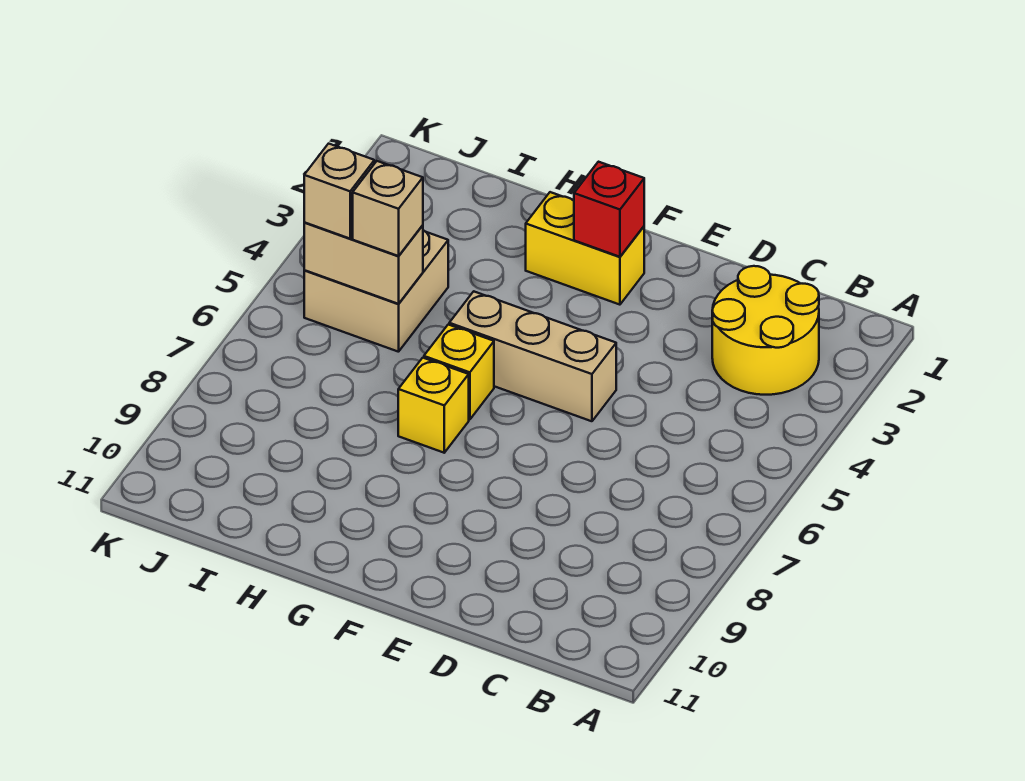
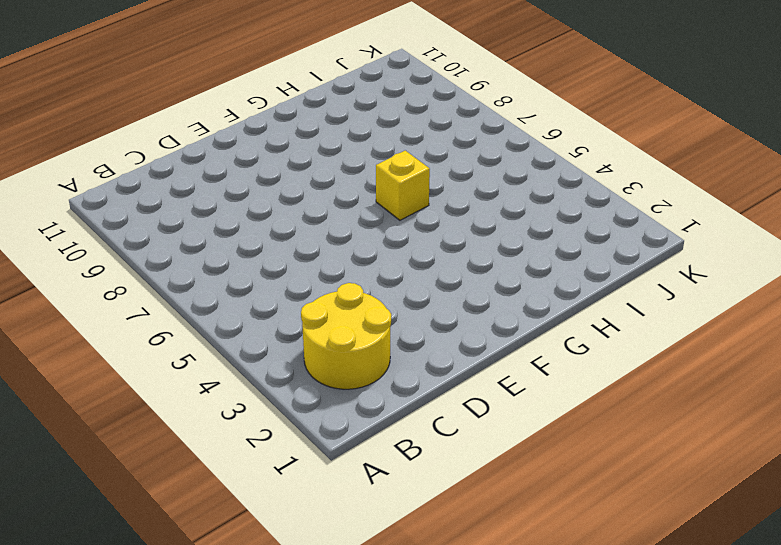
none -> tan brick E5:G5 level 1
none -> yellow brick F2:G2 level 1

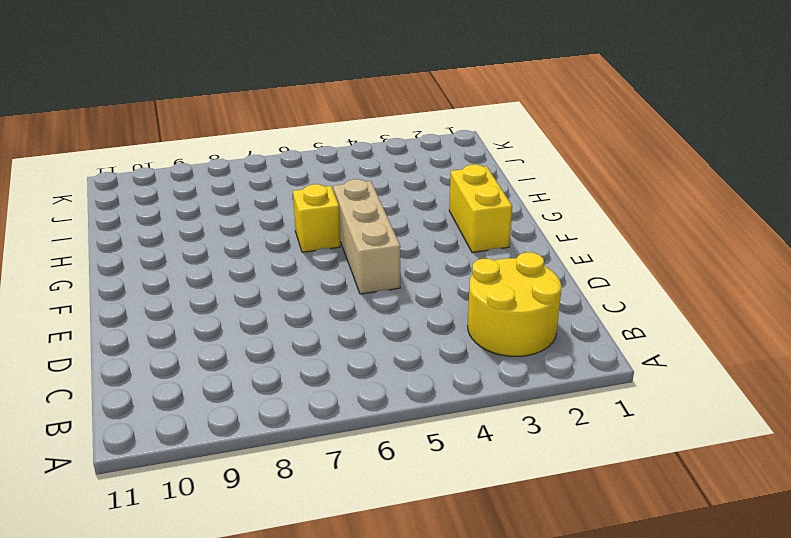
none -> yellow brick G7 level 1
none -> tan brick I4:J5 level 1

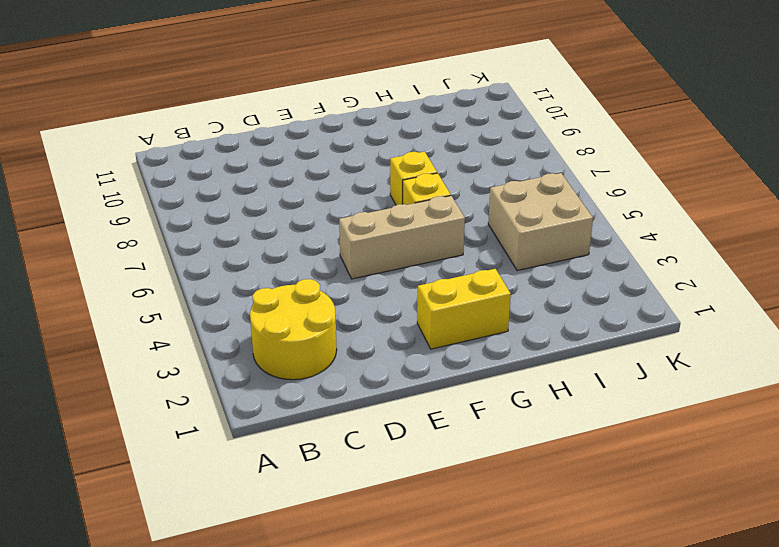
none -> red brick F2 level 2
none -> tan brick I5:J5 level 2

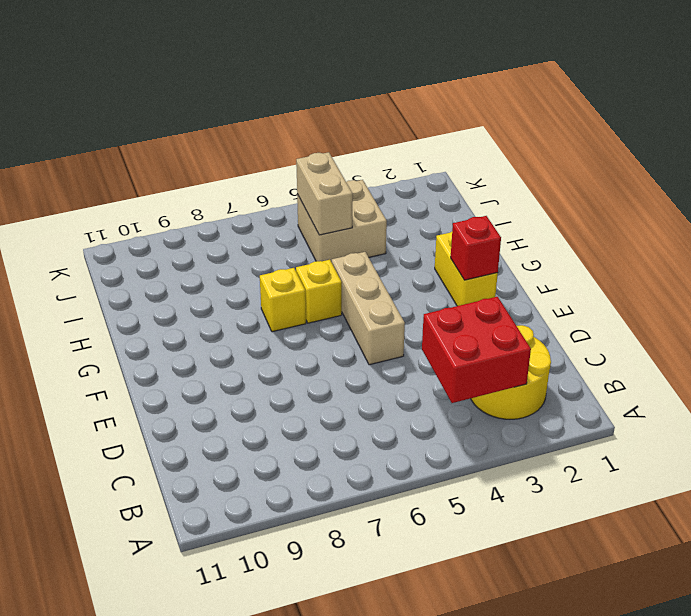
red brick B3:C4 level 2 -> none
none -> tan brick I5 level 3
none -> tan brick J5 level 3

